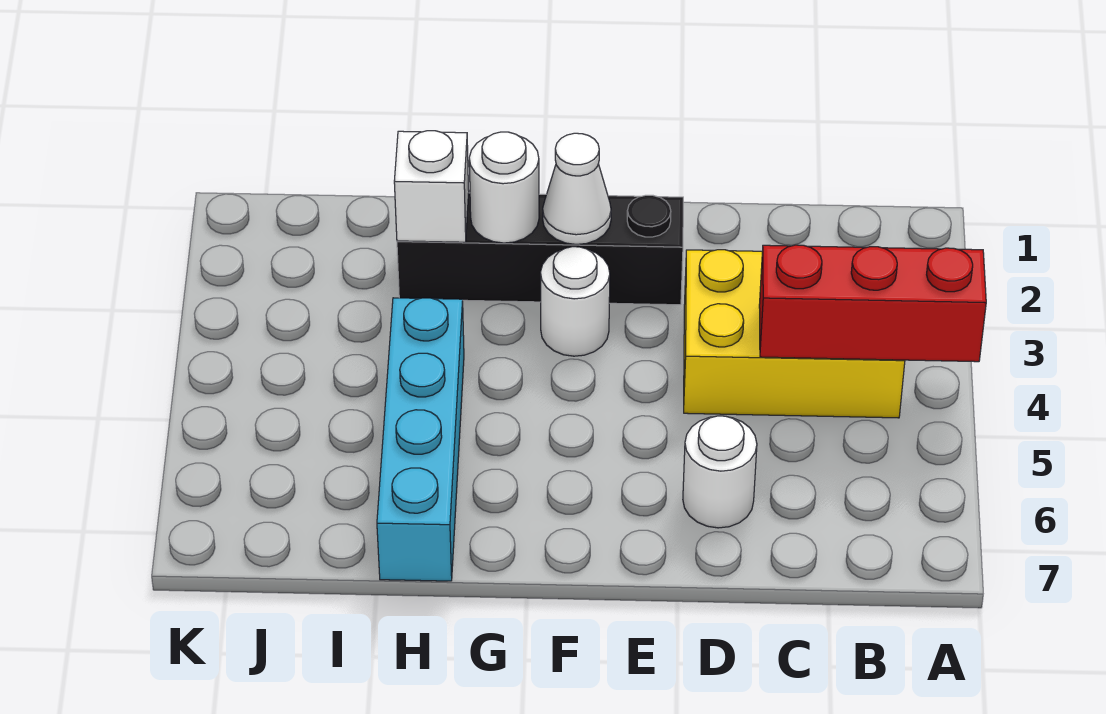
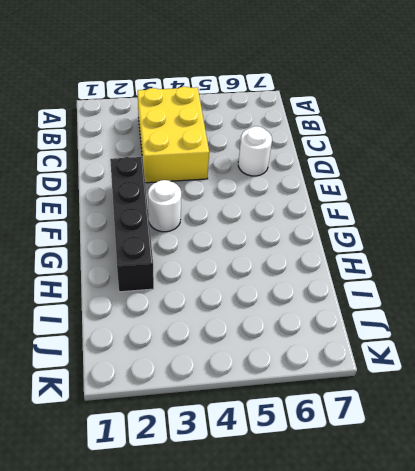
none -> cyan brick H4:H7 level 1
none -> red brick A4:C4 level 2

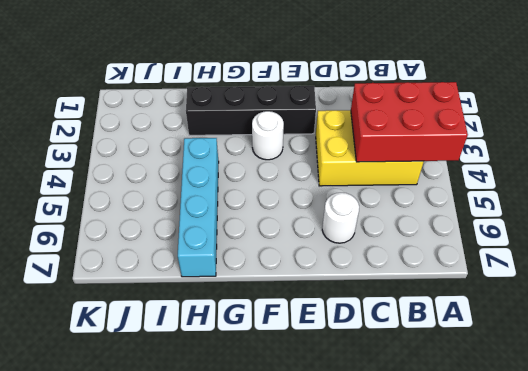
red brick A3:C4 level 2 -> red brick A4:C4 level 2
none -> white cone F2 level 2
none -> white round brick G2 level 2

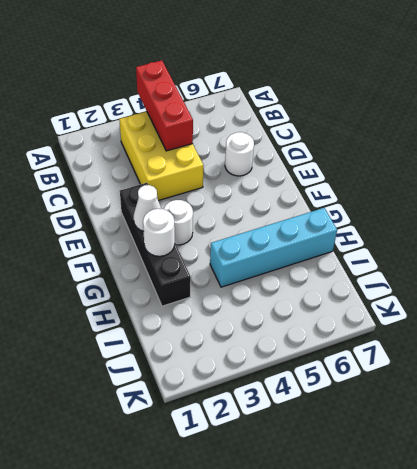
none -> white brick H2 level 2

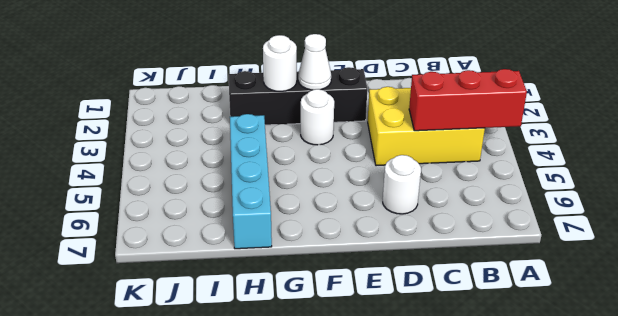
none -> white brick H2 level 2

